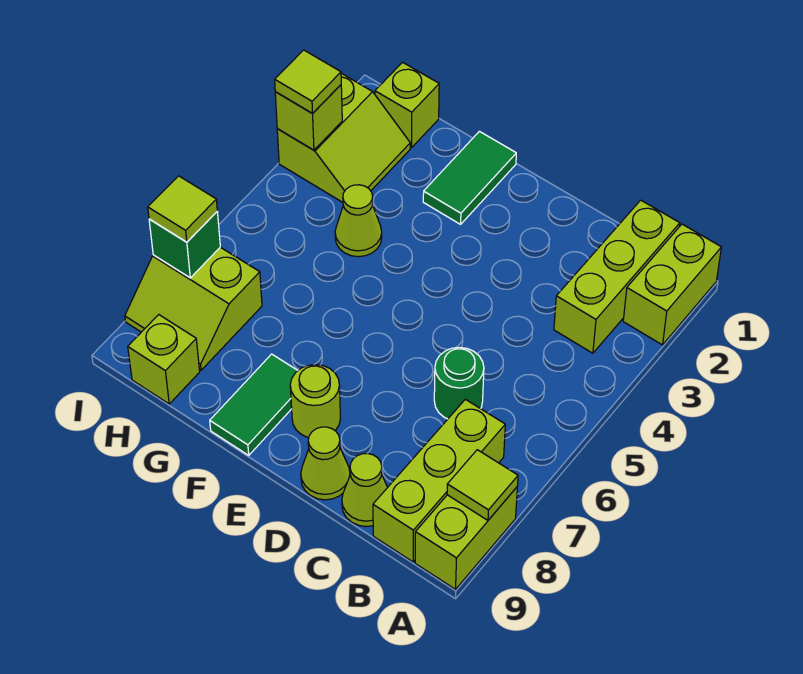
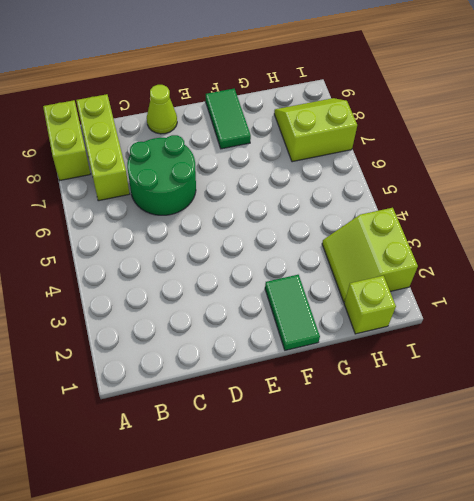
green round brick C6:D7 level 1 -> green round brick C6 level 1
none -> lime brick A1:A2 level 1
none -> lime brick B1:B3 level 1
none -> lime cone C9 level 1

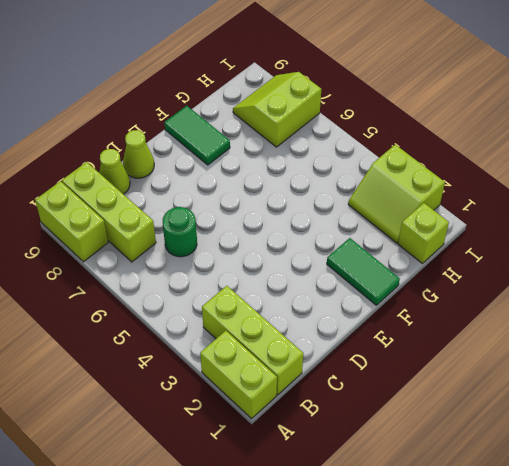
none -> lime round brick E8 level 1
none -> lime cone G4 level 1
none -> lime brick H9 level 1

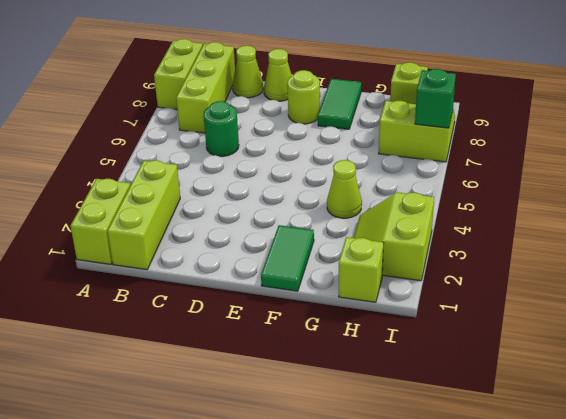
none -> lime tile A8 level 2
none -> lime brick I3 level 2
none -> lime tile I3 level 3

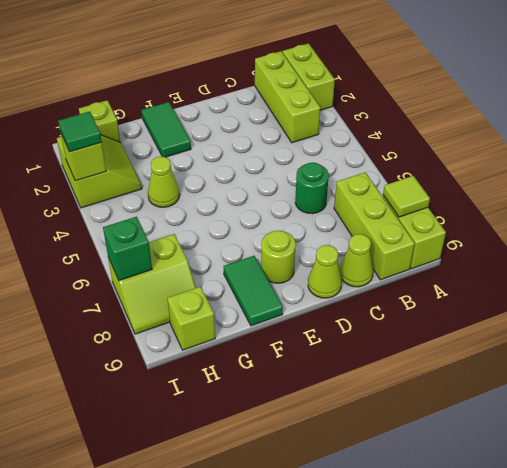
green tile I3 level 3 -> lime tile I3 level 3
none -> lime tile I7 level 3

